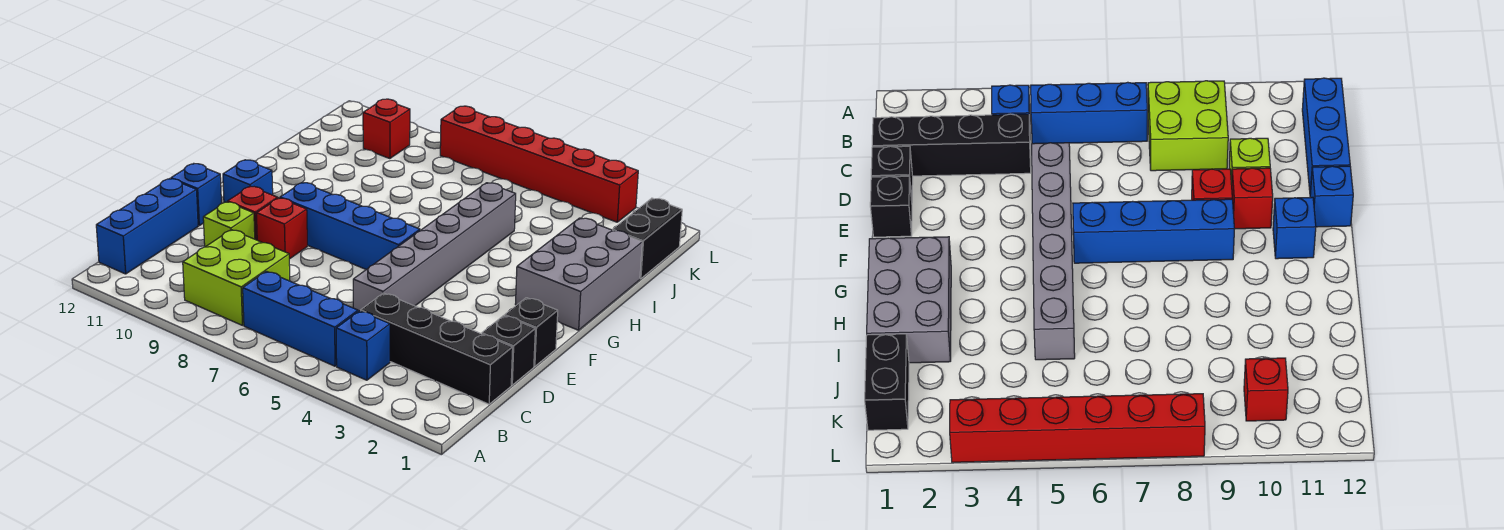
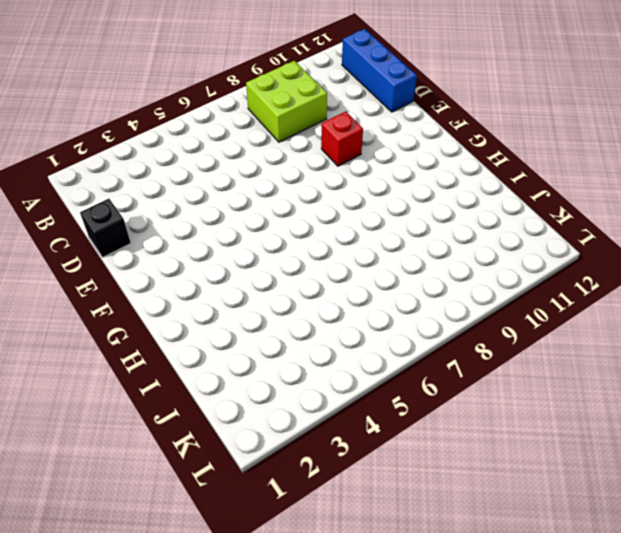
none -> blue brick B4 level 1
none -> blue brick B5:B7 level 1
none -> black brick C1:C4 level 1

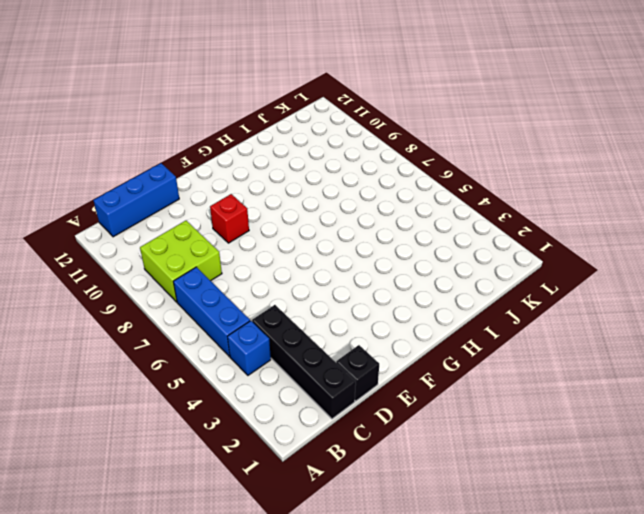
none -> grey brick D5:I5 level 1
none -> lime brick D10 level 1
none -> black brick E1 level 1

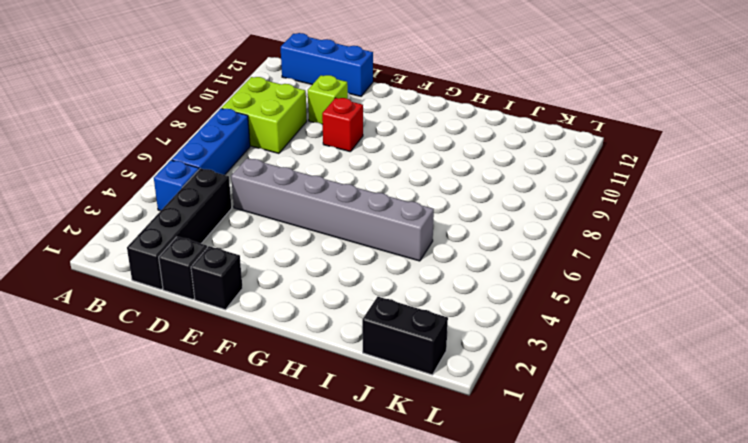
none -> red brick E10 level 1
none -> blue brick E12 level 1
none -> blue brick F6:F9 level 1

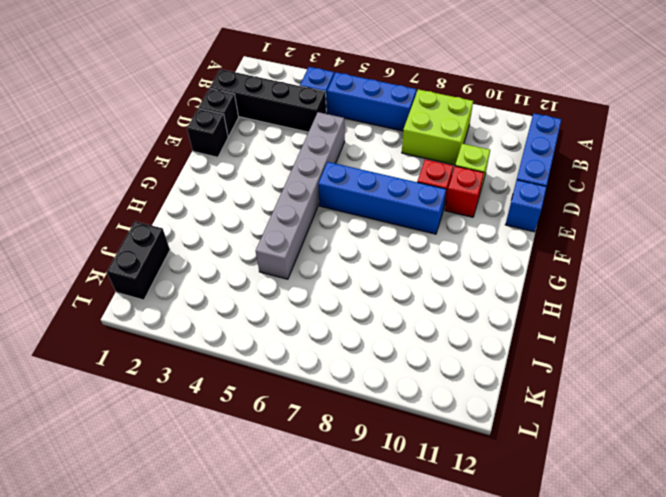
none -> blue brick F11 level 1
none -> grey brick G1:I2 level 1
none -> red brick K10 level 1

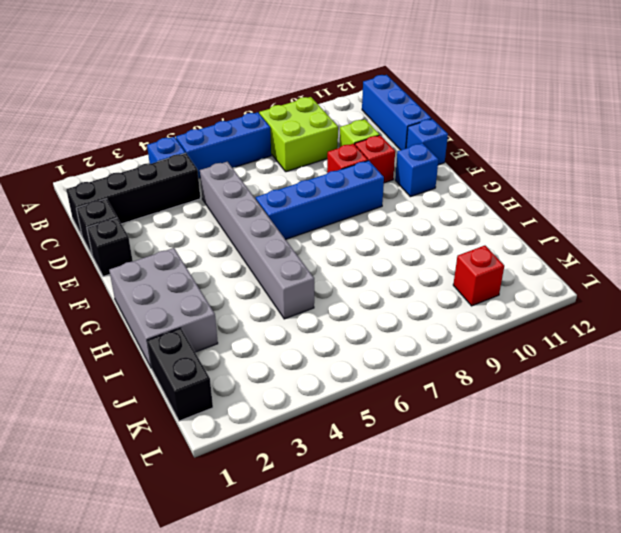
none -> red brick L3:L8 level 1

